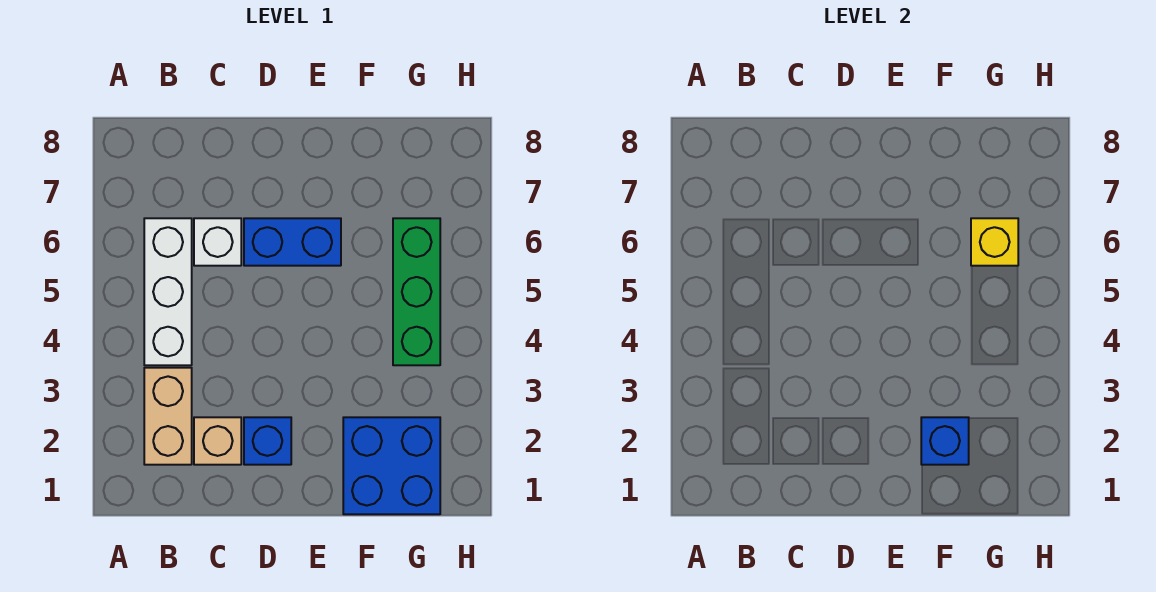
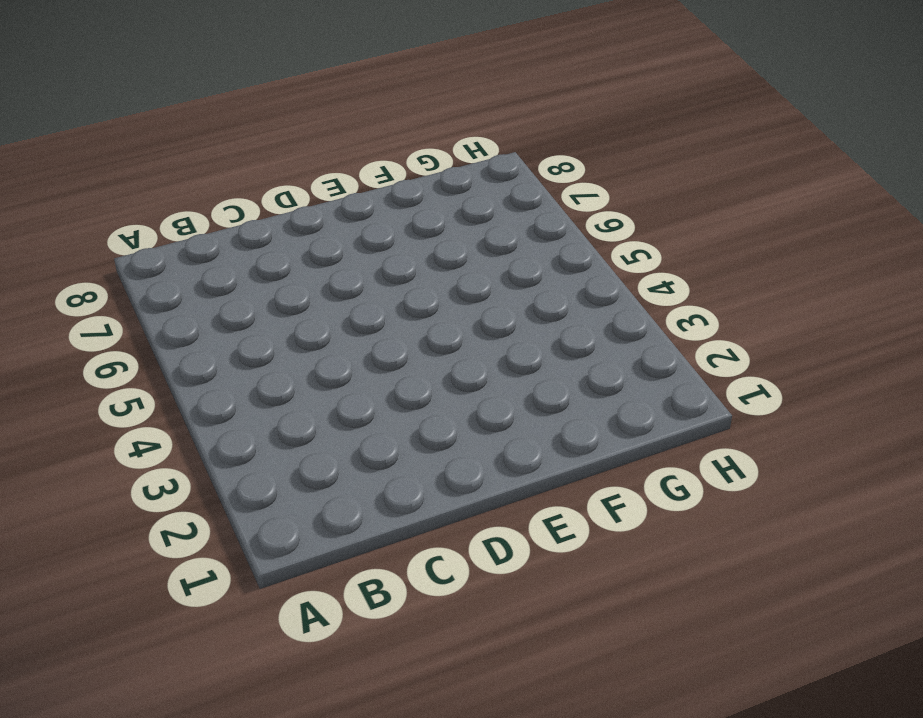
none -> tan brick B2:B3 level 1
none -> white brick B4:B6 level 1

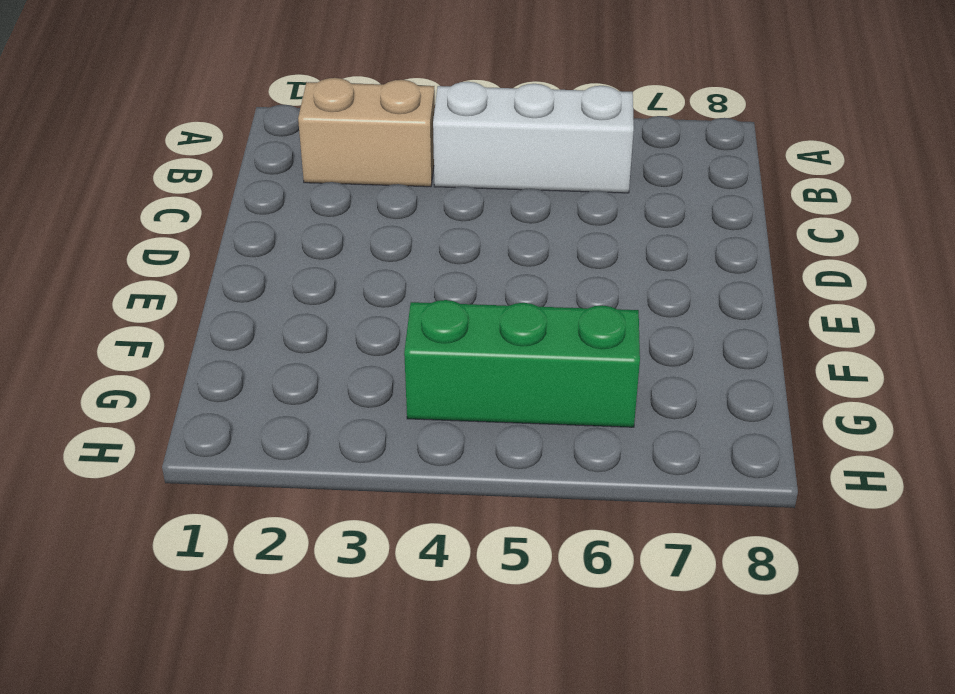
none -> tan brick C2 level 1
none -> white brick C6 level 1

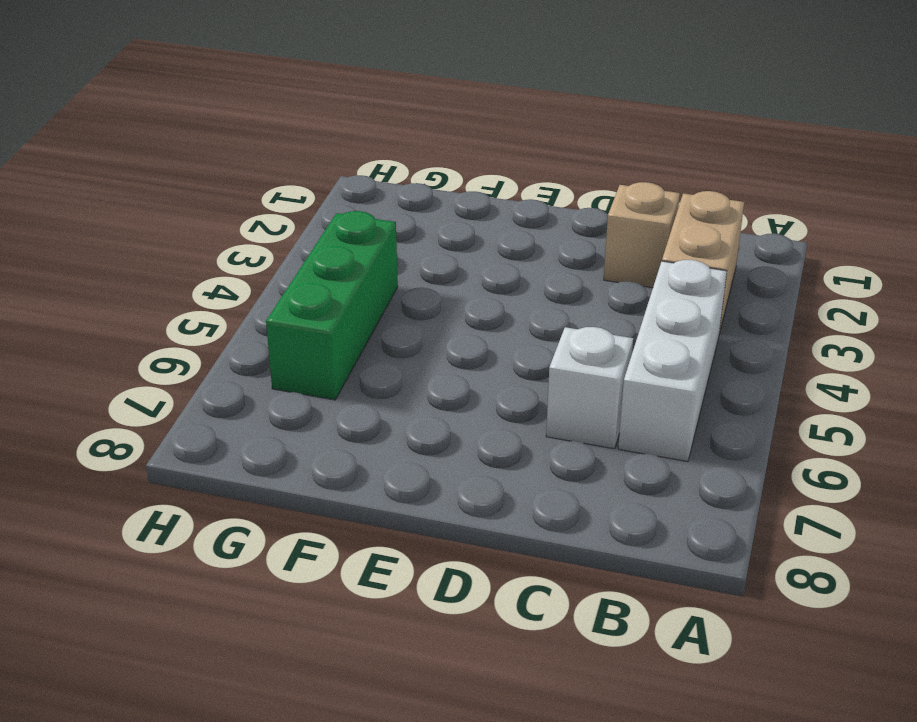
none -> blue brick D2 level 1
none -> blue brick D6:E6 level 1

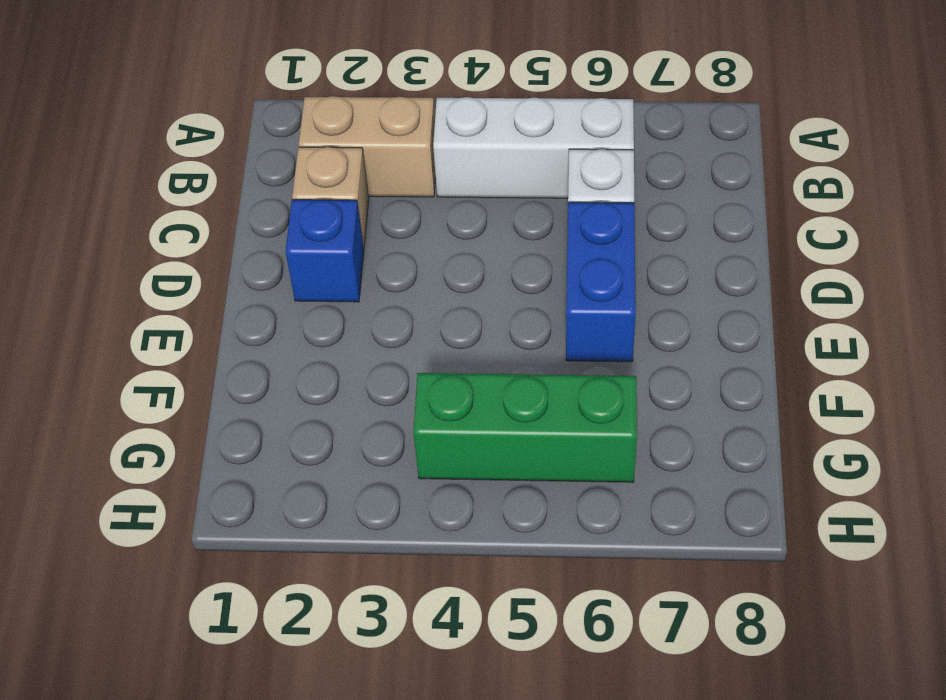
none -> blue brick F1:G2 level 1
none -> blue brick F2 level 2

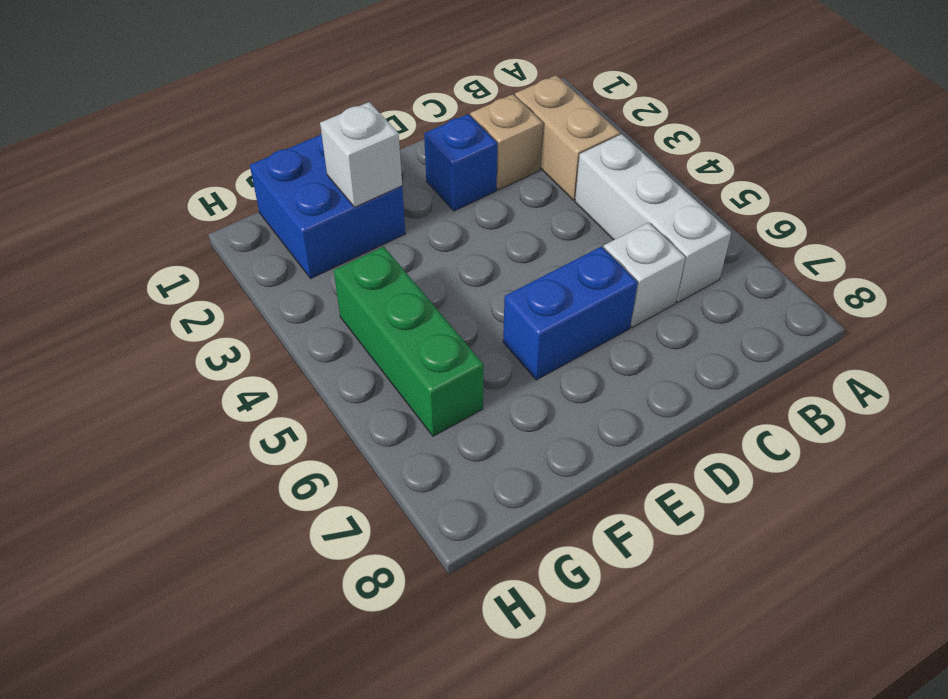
white brick F2 level 2 -> blue brick F2 level 2
none -> yellow brick G6 level 2

